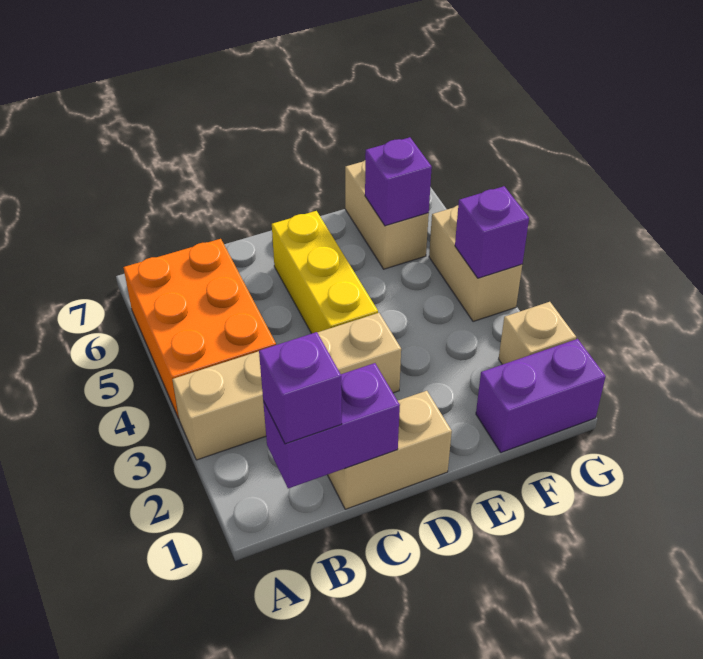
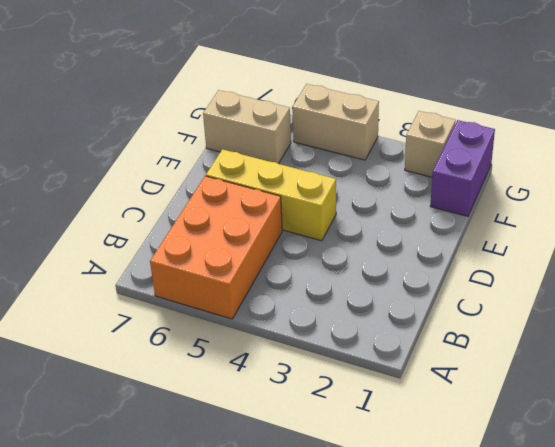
orange brick A5:C6 level 1 -> orange brick A4:B6 level 1
none -> tan brick A3:D3 level 1
none -> tan brick C1:D1 level 1
none -> purple brick B1:C1 level 2

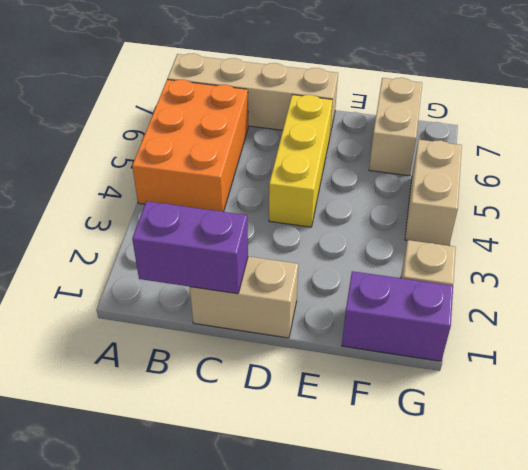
tan brick A7:D7 level 1 -> tan brick A3:D3 level 1
none -> purple brick F6 level 2
none -> purple brick G4 level 2
none -> purple brick B1 level 3

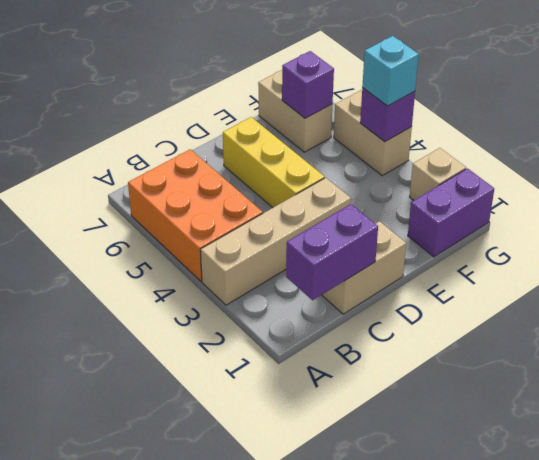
cyan brick G4 level 3 -> none
none -> purple brick B1 level 3

